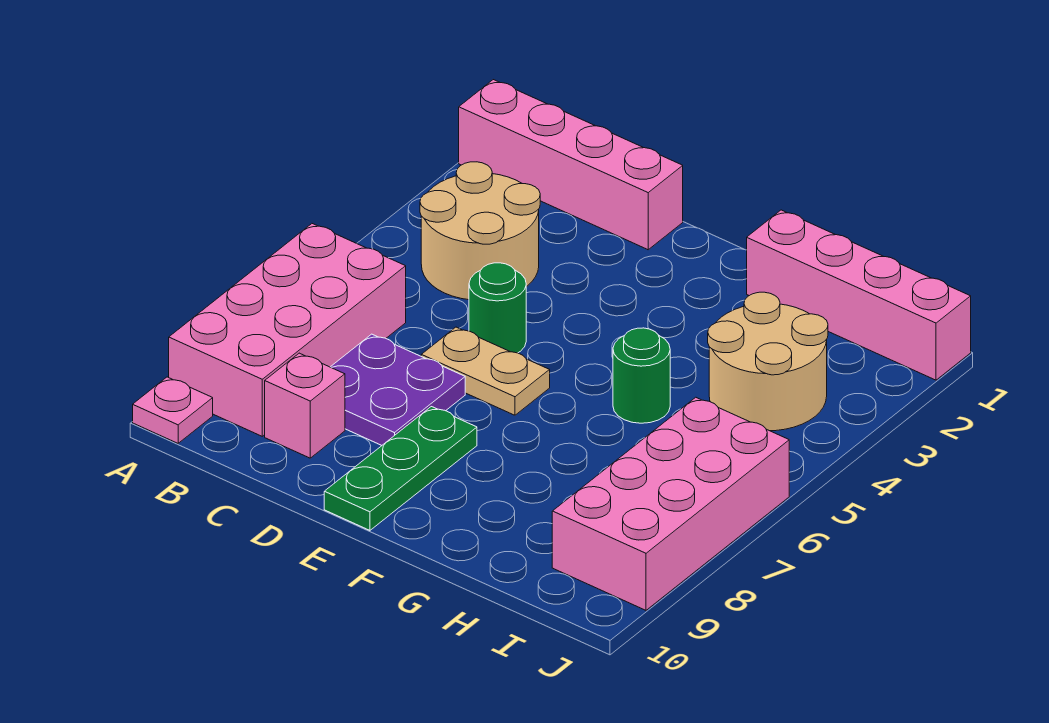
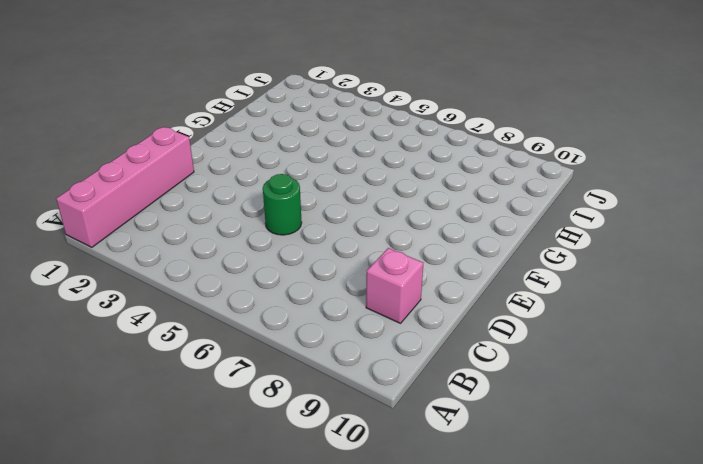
none -> pink brick A6:B9 level 1
none -> pink plate A10 level 1
none -> tan round brick B3:C4 level 1

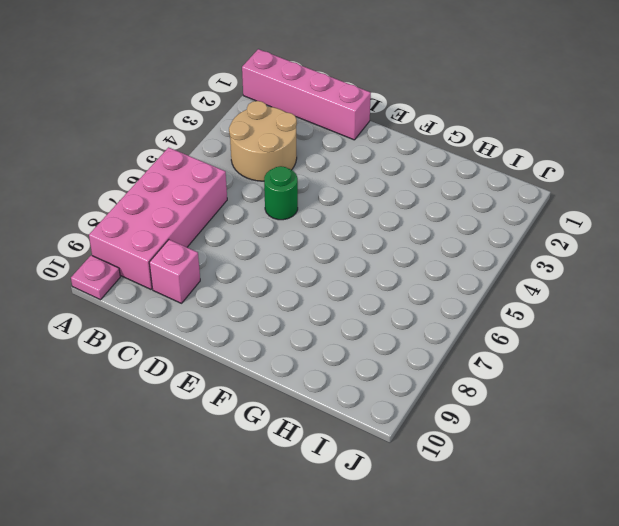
none -> purple plate C7:D8 level 1
none -> tan plate D6:E6 level 1
none -> green plate E8:E10 level 1

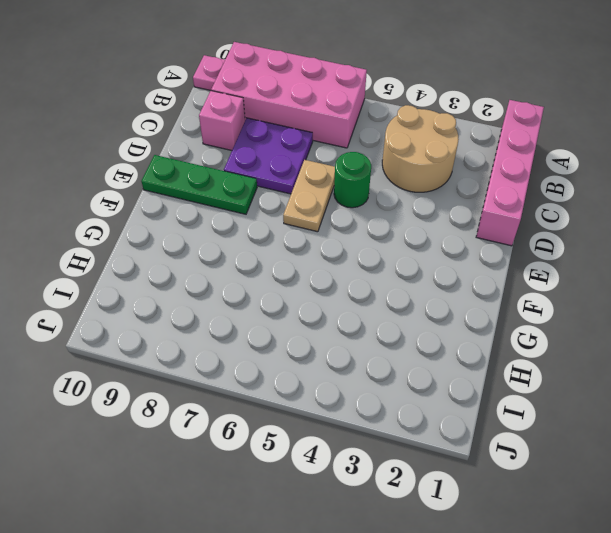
none -> pink brick G1:J1 level 1
none -> green round brick G5 level 1
none -> tan round brick H3:I4 level 1

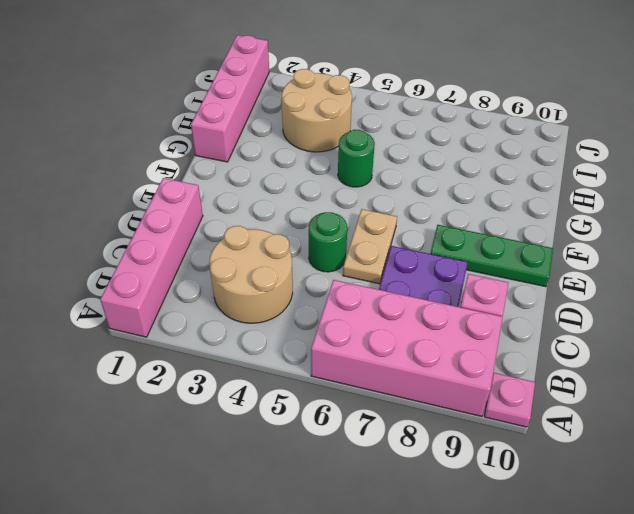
none -> pink brick I6:J9 level 1

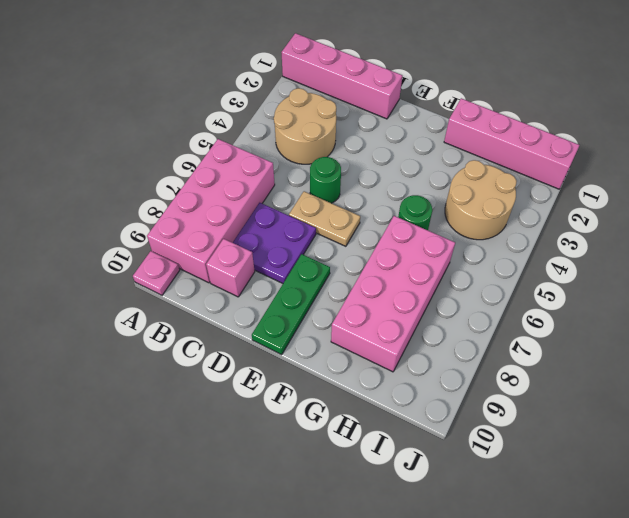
pink brick G6:H9 level 1 -> pink brick I6:J9 level 1

